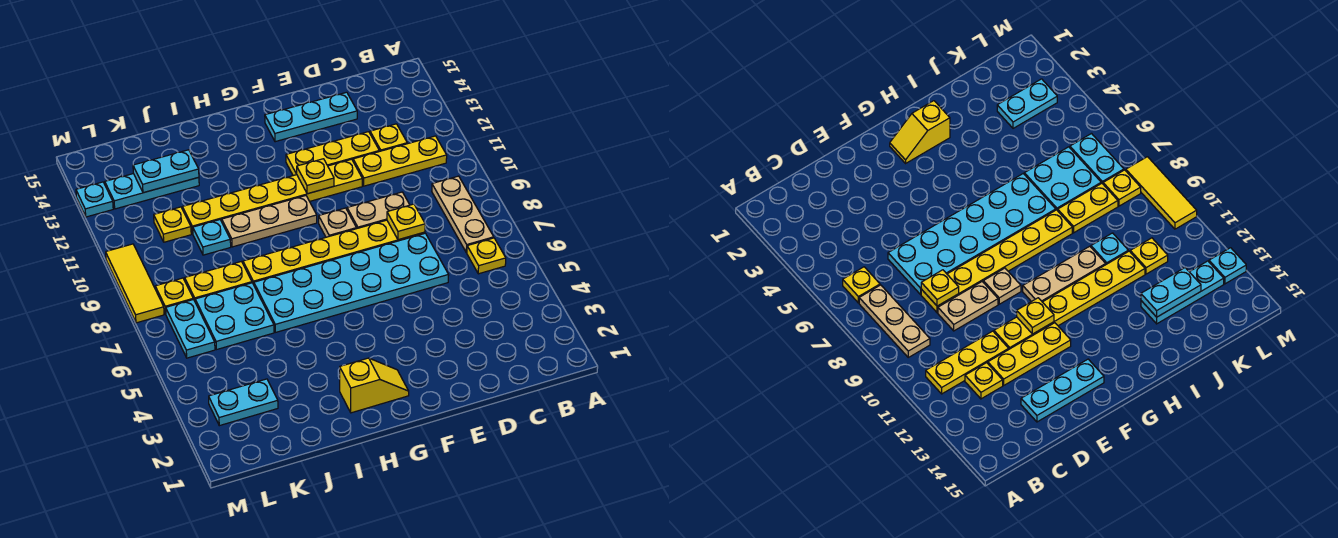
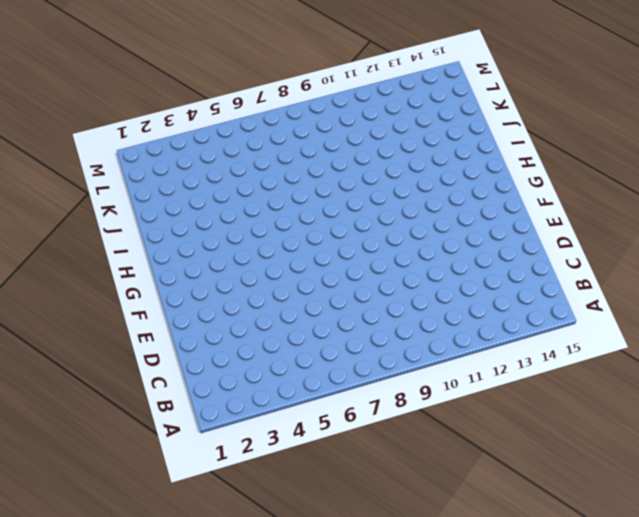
none -> yellow plate B6 level 1
none -> tan plate B7:B9 level 1
none -> yellow plate B11:D11 level 1

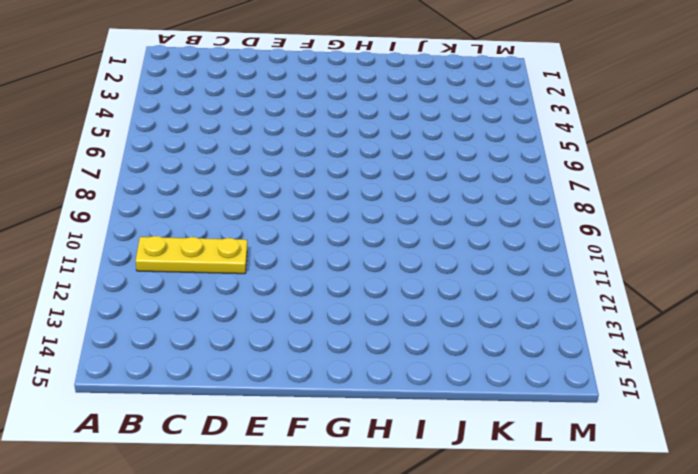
none -> yellow plate B6 level 1
none -> tan plate B7:B9 level 1
none -> yellow plate C12 level 1

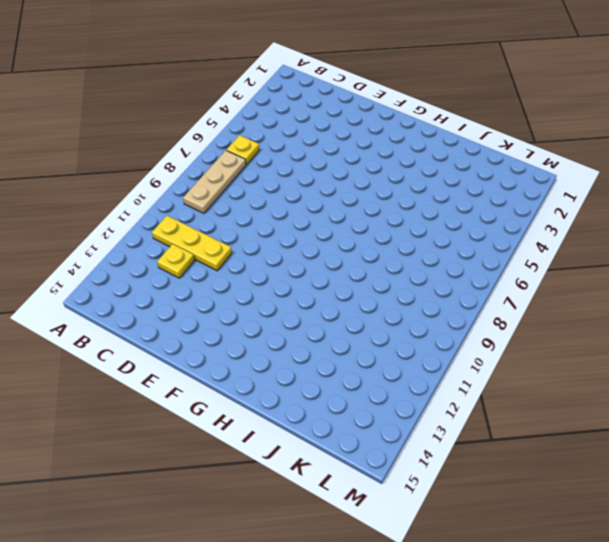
none -> cyan plate D6:I7 level 1
none -> yellow plate D8:I8 level 1
none -> tan plate D9:E9 level 1

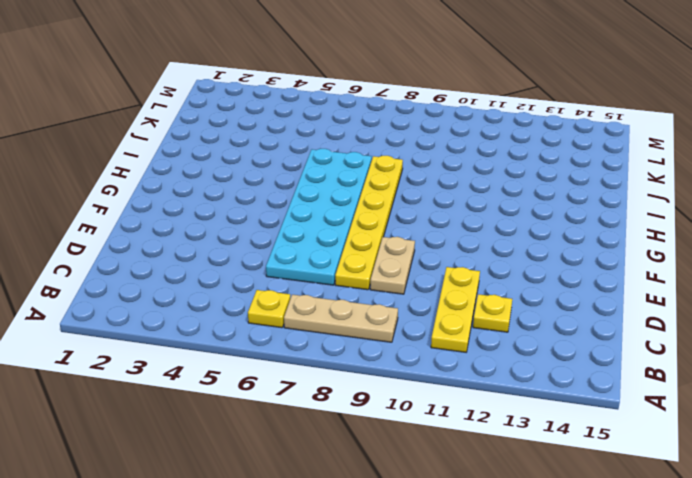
none -> yellow plate D12:F12 level 1
none -> cyan plate D14:F14 level 1
none -> yellow plate E11:J11 level 1

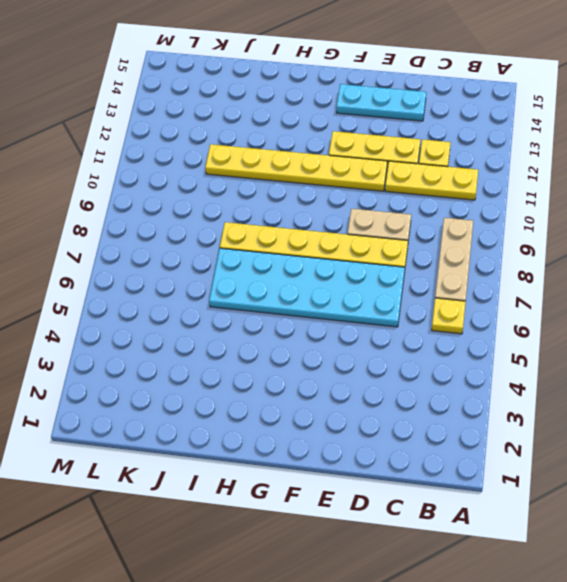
none -> tan plate F9 level 1
none -> yellow slope G2:H2 level 1 top H
none -> tan plate G10:I10 level 1

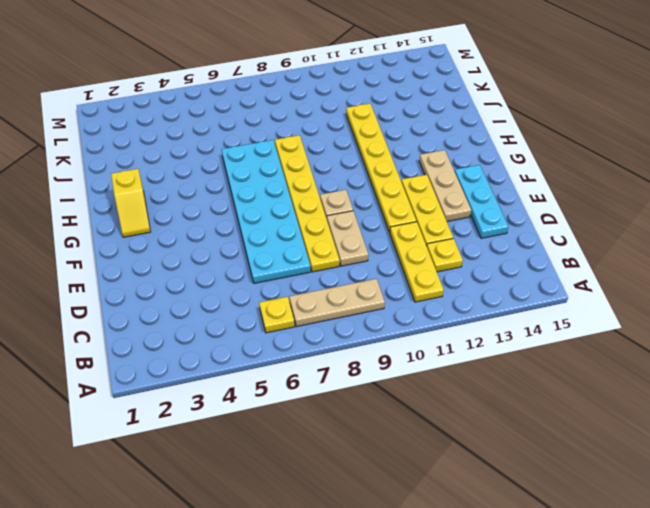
tan plate E13:G13 level 1 -> tan plate G10:I10 level 1
none -> cyan plate J6:K7 level 1
none -> yellow plate J8:K8 level 1
none -> cyan plate J10 level 1

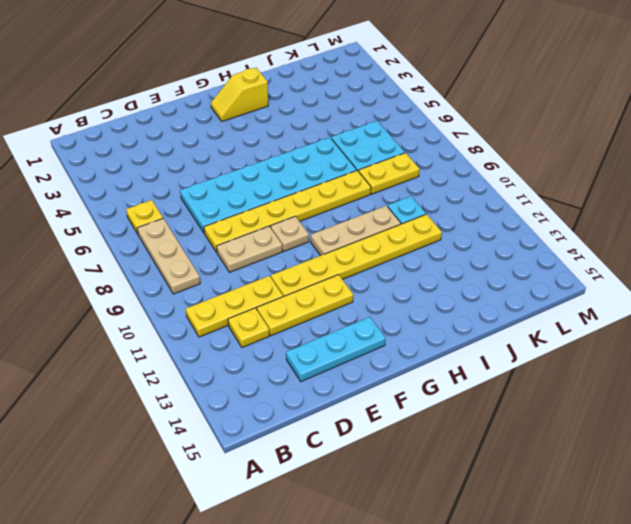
none -> cyan plate J13:L13 level 1
none -> cyan plate K3:L3 level 1
none -> yellow plate K11 level 1

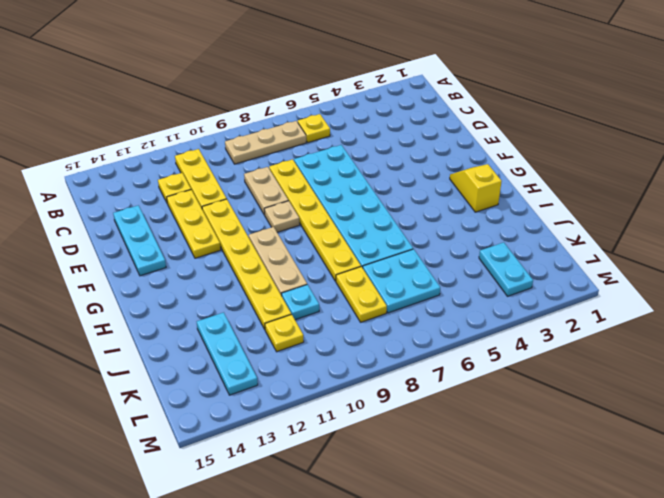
none -> cyan plate L6:L7 level 1
none -> yellow plate L8 level 1
none -> yellow tile M8:M10 level 1

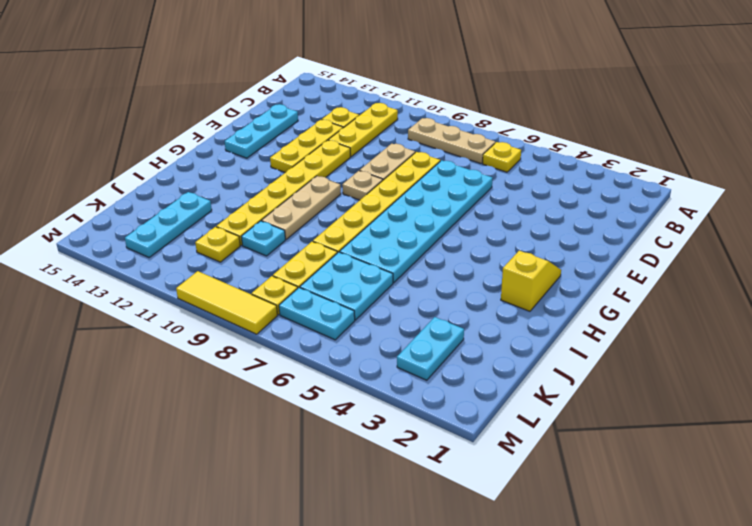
none -> cyan plate M13 level 1
none -> yellow plate D8 level 2
none -> yellow plate F11 level 2

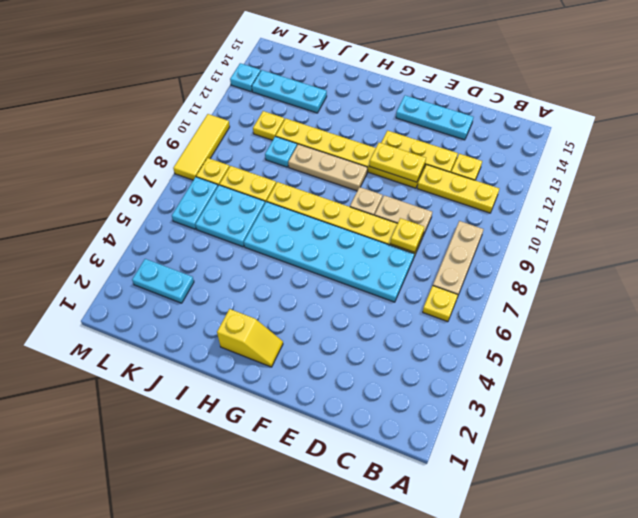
yellow plate E11:F11 level 2 -> yellow plate F11 level 2
none -> cyan plate J13:K13 level 2

